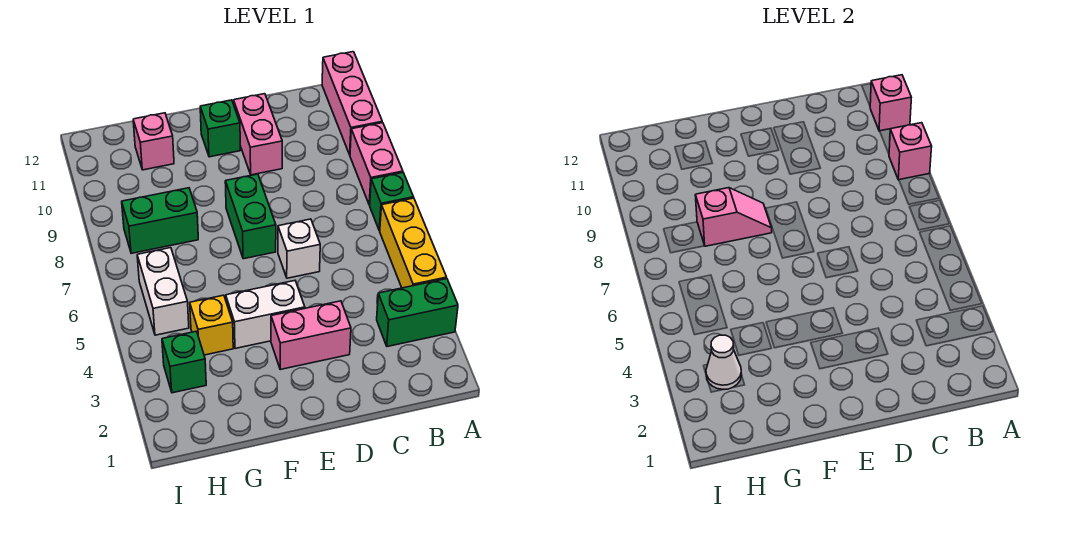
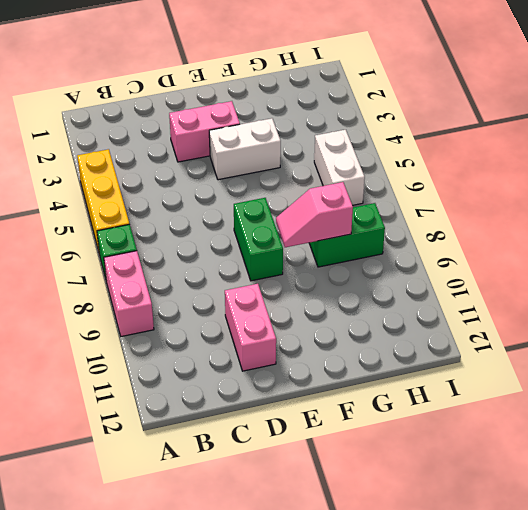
none -> green brick A3:B3 level 1
none -> pink brick A10:A12 level 1
none -> white brick D6 level 1

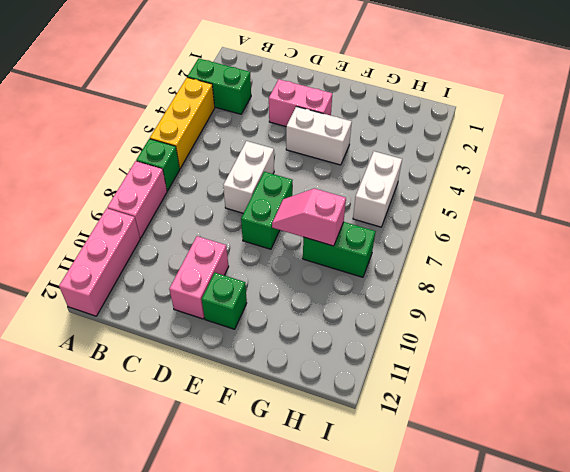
white brick D6:D7 level 1 -> white brick D6 level 1
none -> yellow brick G4 level 1
none -> pink brick G11 level 1
none -> green brick H3 level 1

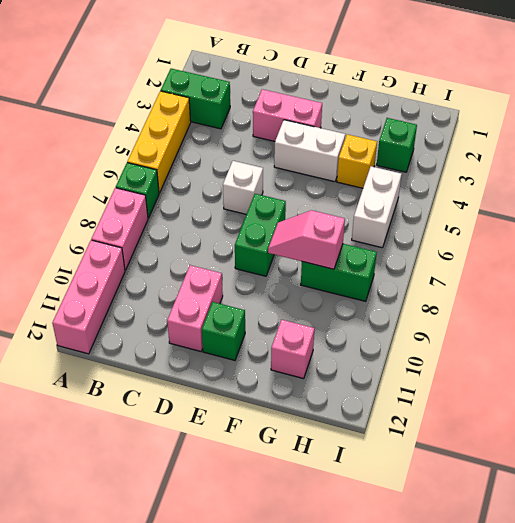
none -> pink brick A9 level 2
none -> pink brick A11 level 2
none -> white cone H3 level 2

